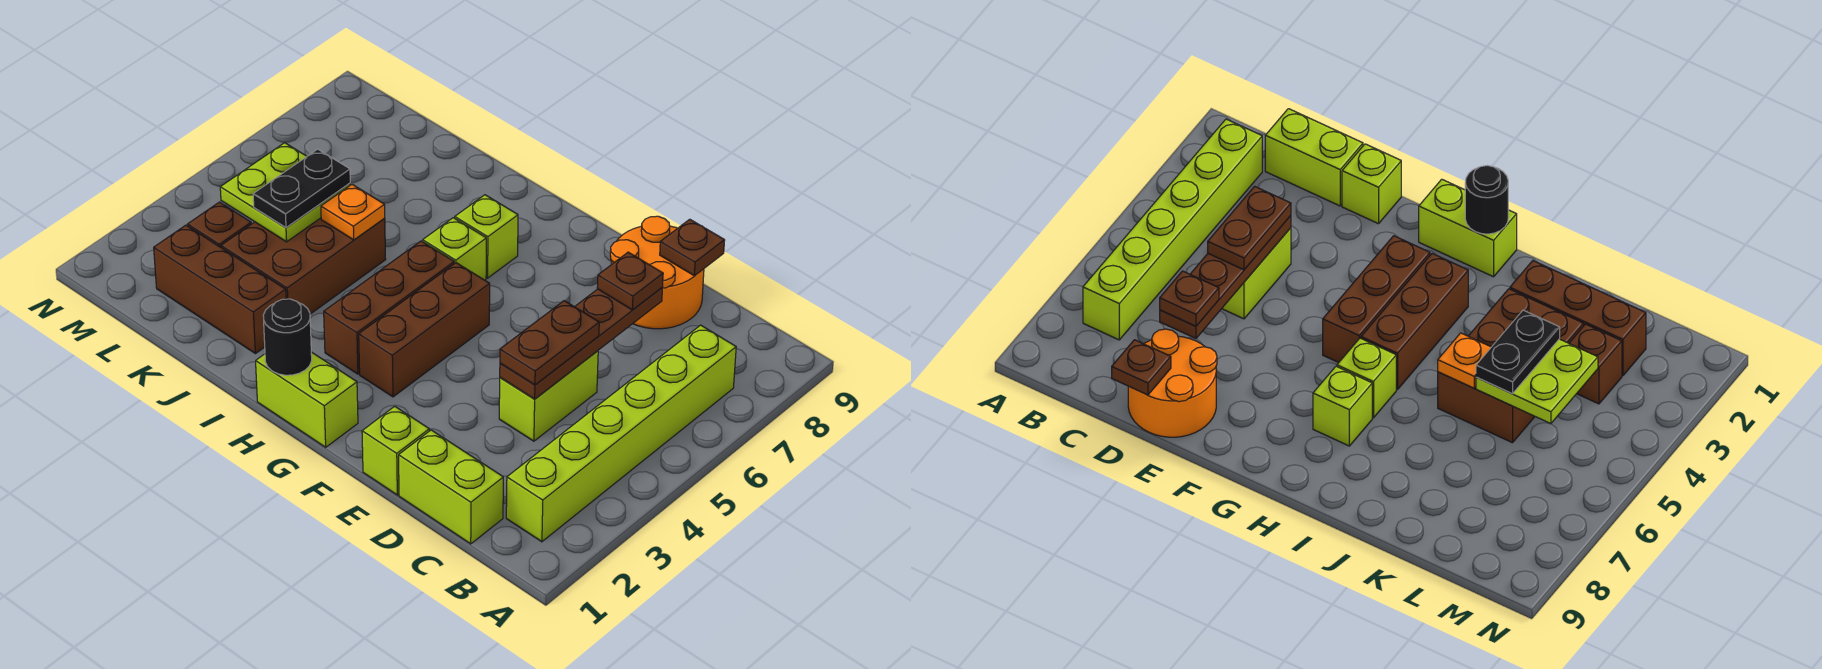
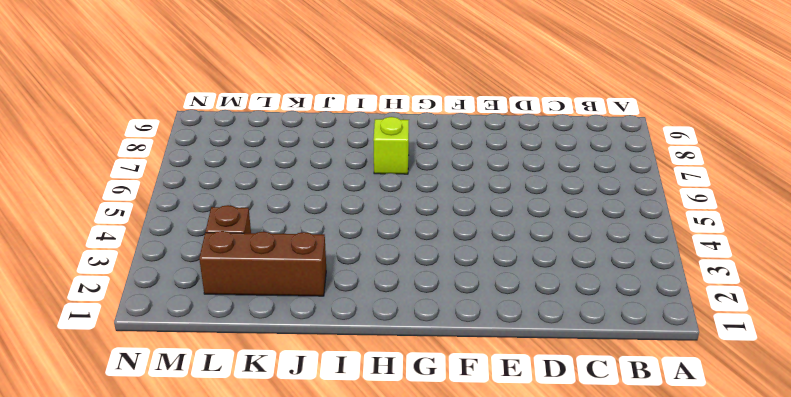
none -> lime brick B2:B7 level 1
none -> lime brick C1:D1 level 1
none -> lime brick D4:D5 level 1

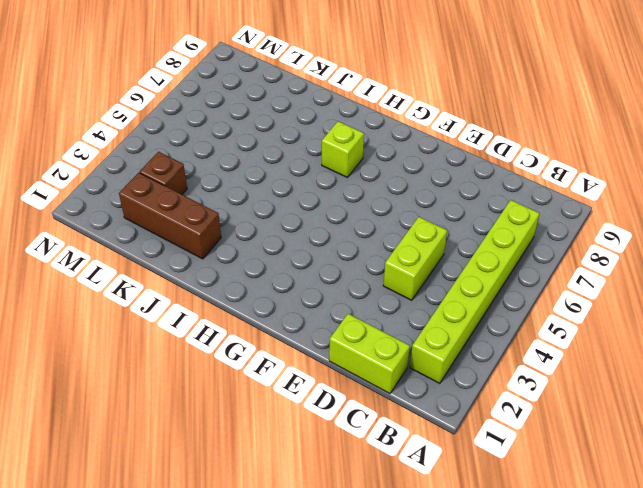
none -> orange round brick D8:E9 level 1
none -> lime brick E1 level 1
none -> lime brick G1:H1 level 1

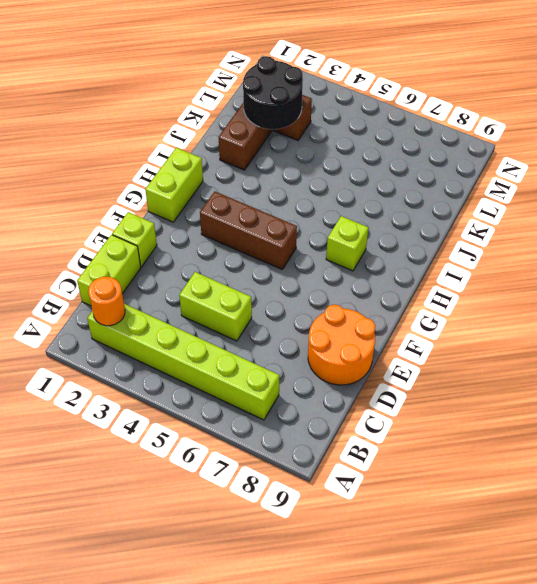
orange round brick B2 level 2 -> none
black round brick K2:L3 level 2 -> none
none -> brown brick H3:H5 level 1
none -> lime brick H6 level 1
none -> brown brick J3:K5 level 1

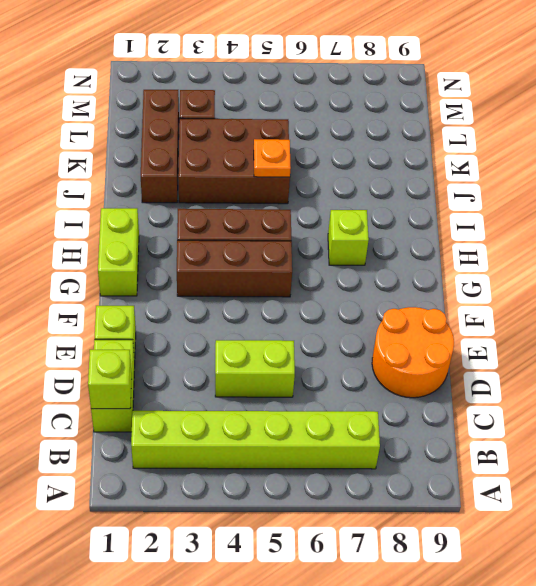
lime brick C1 level 2 -> lime brick H6 level 1
none -> brown plate D4:D7 level 2
none -> brown plate D9 level 2
none -> black round brick H1 level 2

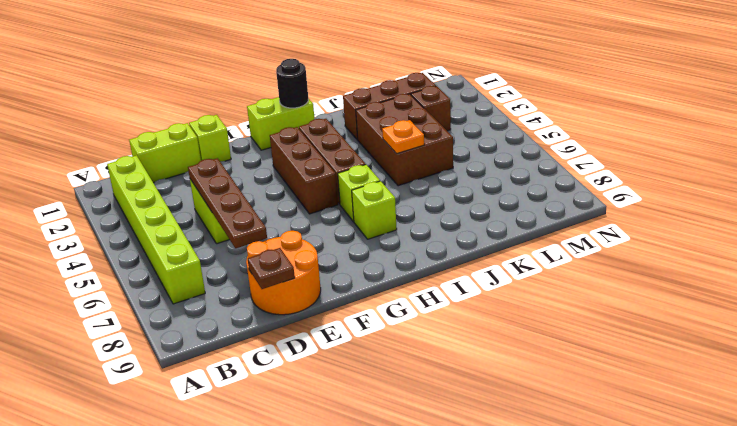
none -> lime plate K4:L5 level 2
none -> brown plate D4:D5 level 3
none -> brown plate D7 level 3

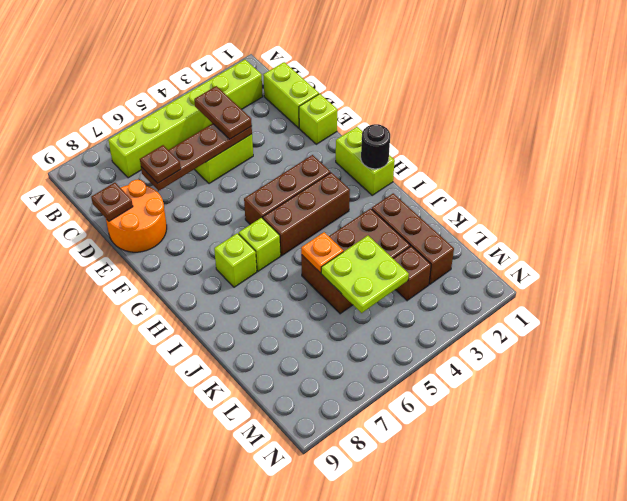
brown plate C4:D4 level 3 -> brown plate D4:D5 level 3
none -> black plate K4:K5 level 3

